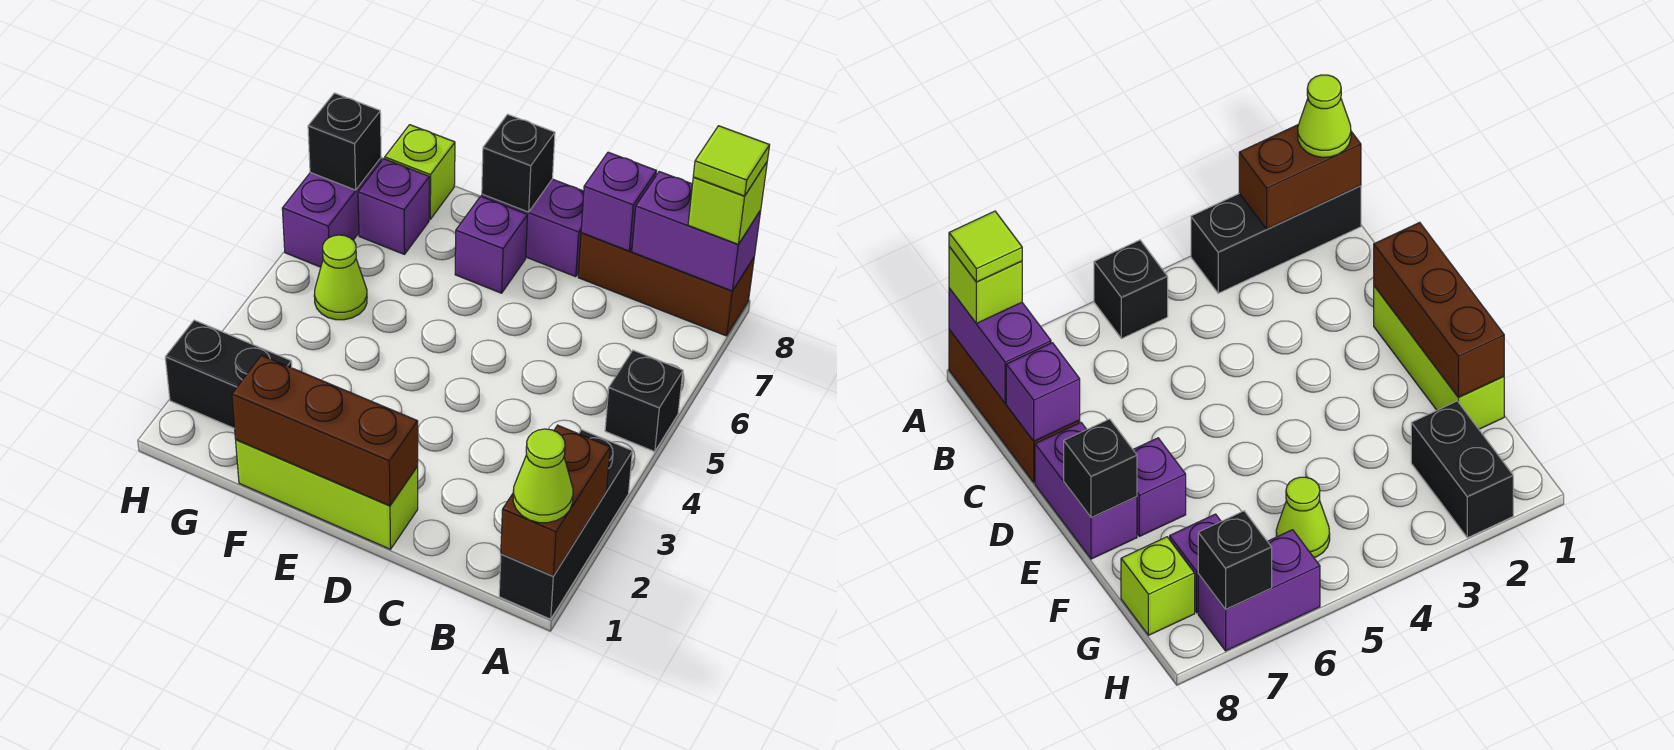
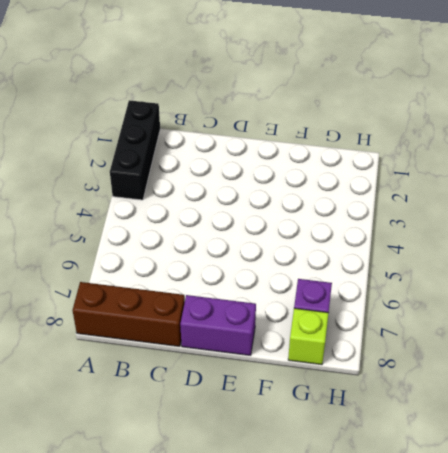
none -> black brick A5 level 1
none -> lime brick D1:F1 level 1
none -> purple brick E7 level 1

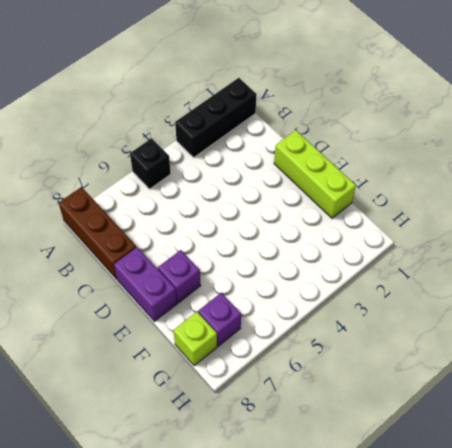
none -> black brick G2:H2 level 1
none -> lime cone G5 level 1
none -> purple brick H6:H7 level 1

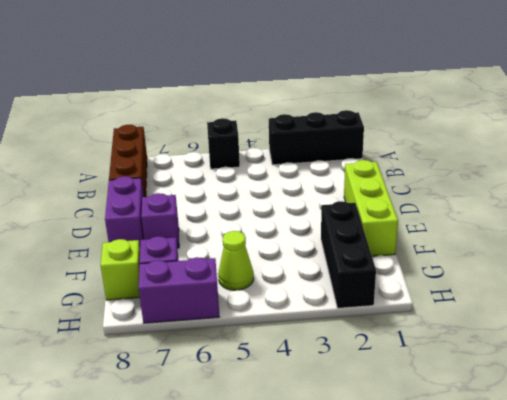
black brick F2:H2 level 1 -> black brick G2:H2 level 1
none -> brown brick A1:A2 level 2
none -> purple brick A8:B8 level 2
none -> purple brick C8 level 2

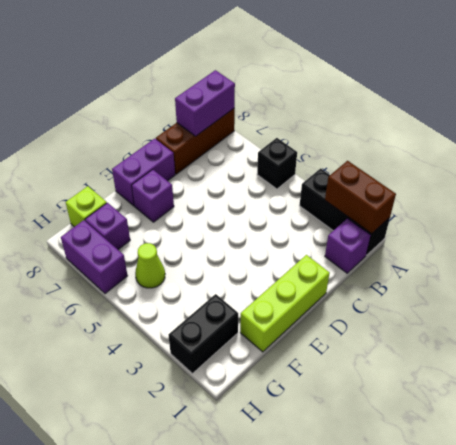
purple brick B1 level 1 -> purple brick C8 level 2
none -> brown brick D1:F1 level 2
none -> black brick E8 level 2
none -> black brick H7 level 2

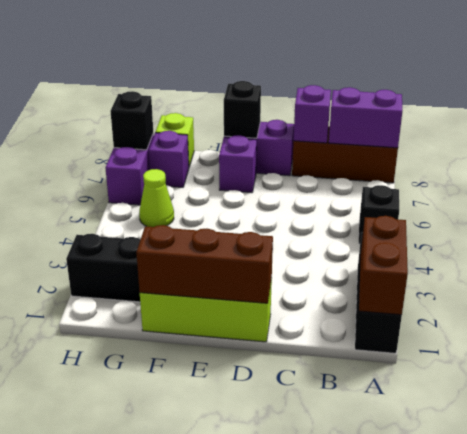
none -> lime cone A1 level 3
none -> lime brick A8 level 3
none -> lime tile A8 level 4

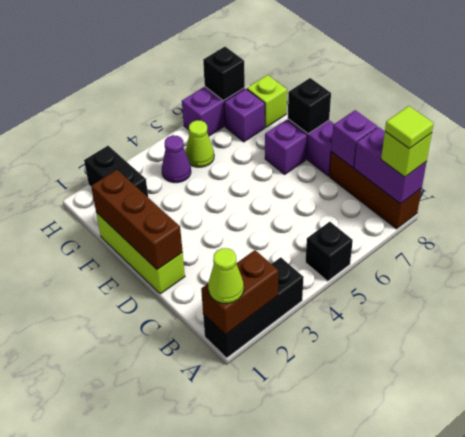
purple cone G4 level 1 -> none

